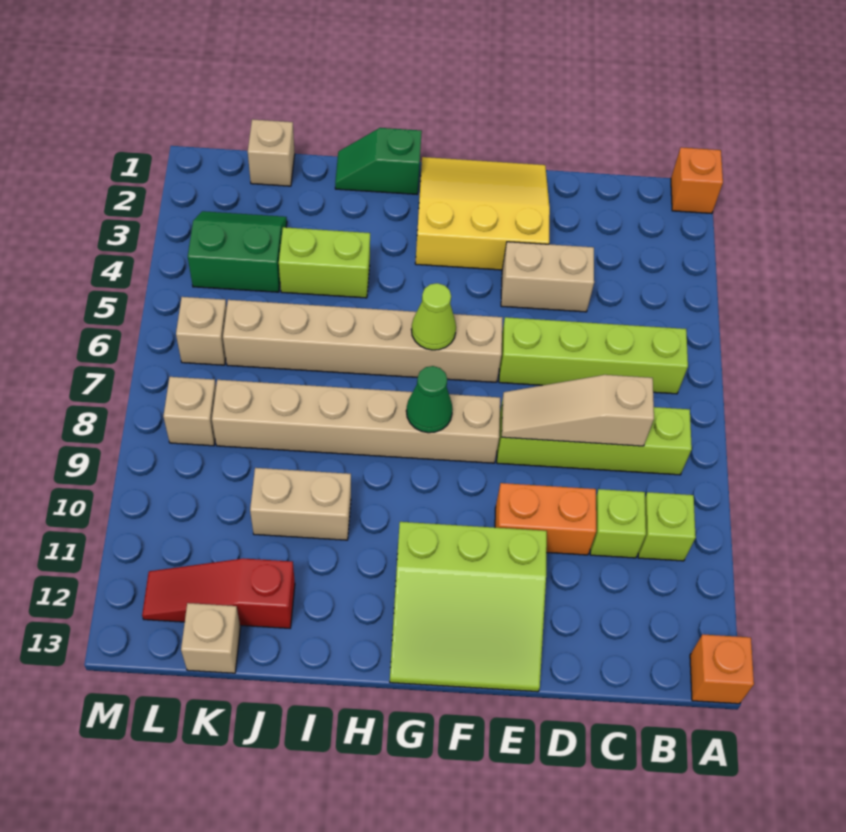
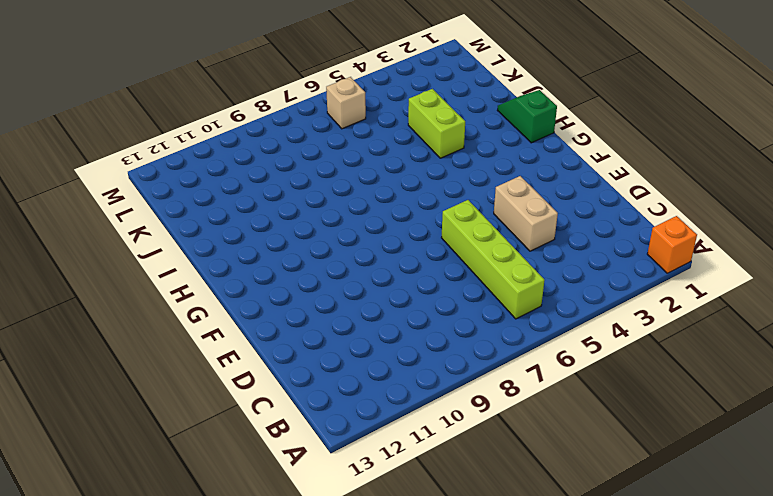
none -> orange brick A13 level 1
none -> lime brick B8:E8 level 1
none -> lime brick B10 level 1

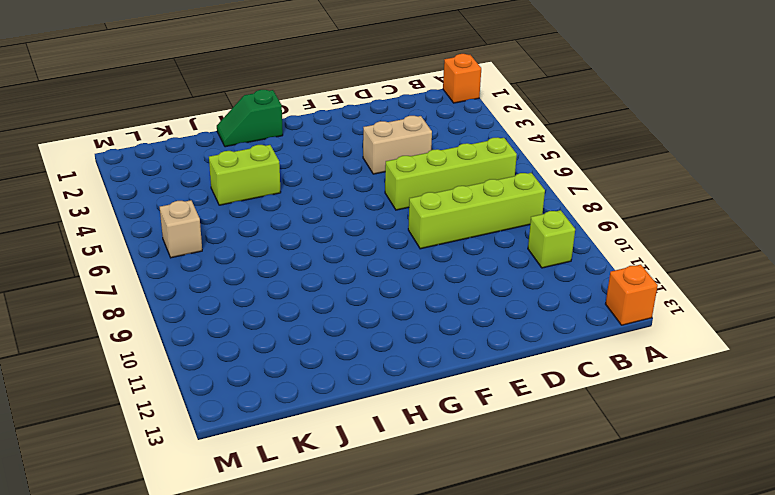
none -> lime brick C10 level 1
none -> orange brick D10:E10 level 1
none -> yellow slope E1:G3 level 1 top 3

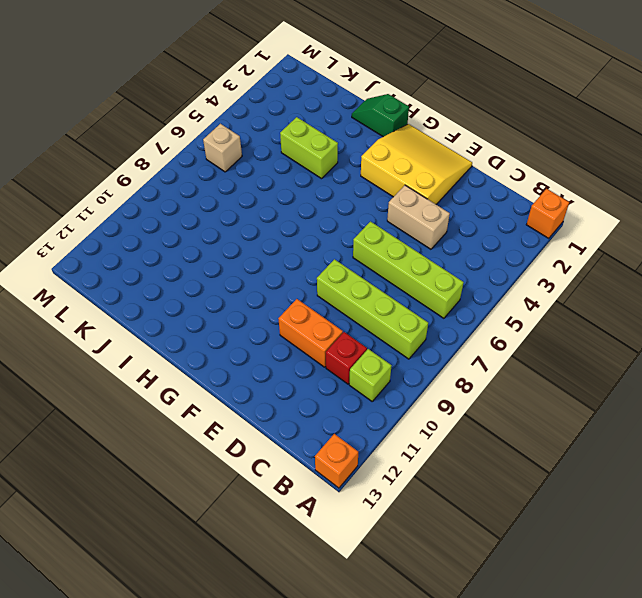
red brick C10 level 1 -> lime brick C10 level 1
none -> lime slope E11:G13 level 1 top 11
none -> tan brick F6:K6 level 1
none -> tan brick F8:K8 level 1

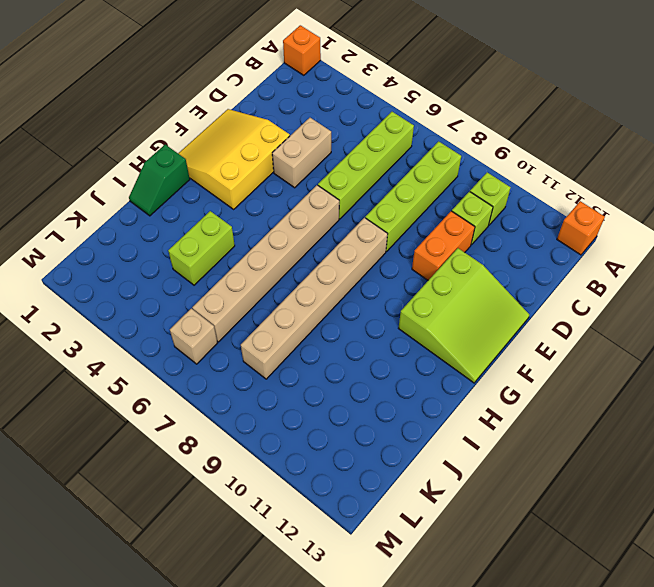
none -> tan brick I10:J10 level 1
none -> red slope J12:L12 level 1 top J
none -> tan brick K1 level 1

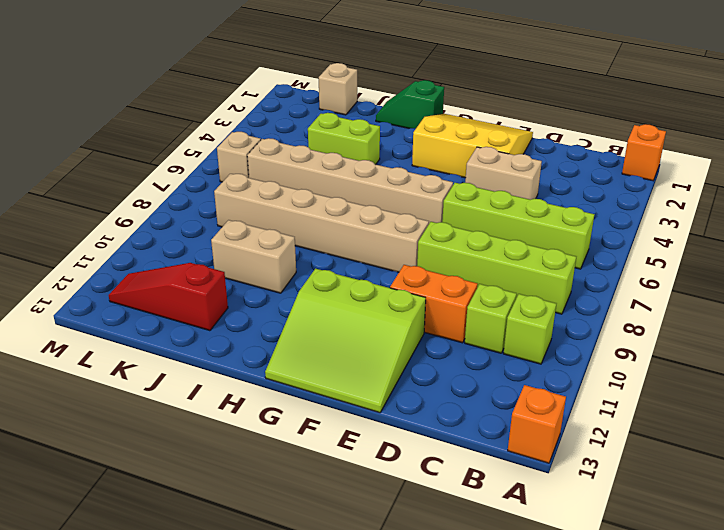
none -> green slope K3:L4 level 1 top 4
none -> tan brick K13 level 1
none -> tan brick L8 level 1

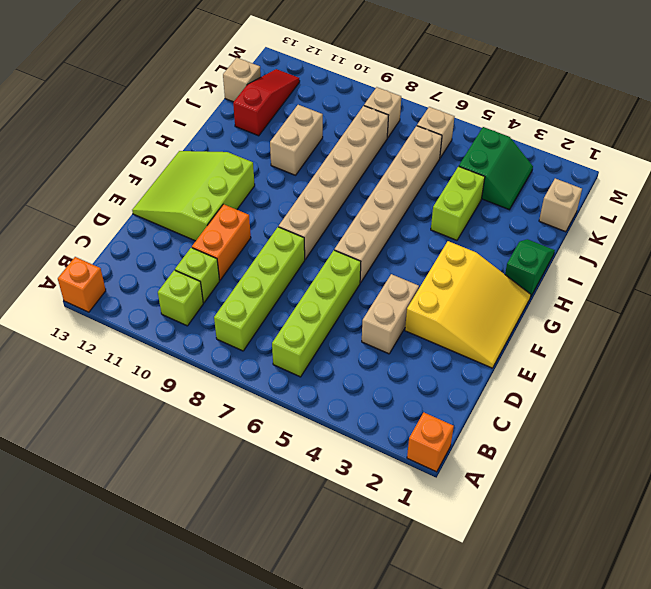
none -> tan slope C8:E8 level 2 top C
none -> lime cone G6 level 2
none -> green cone G8 level 2

